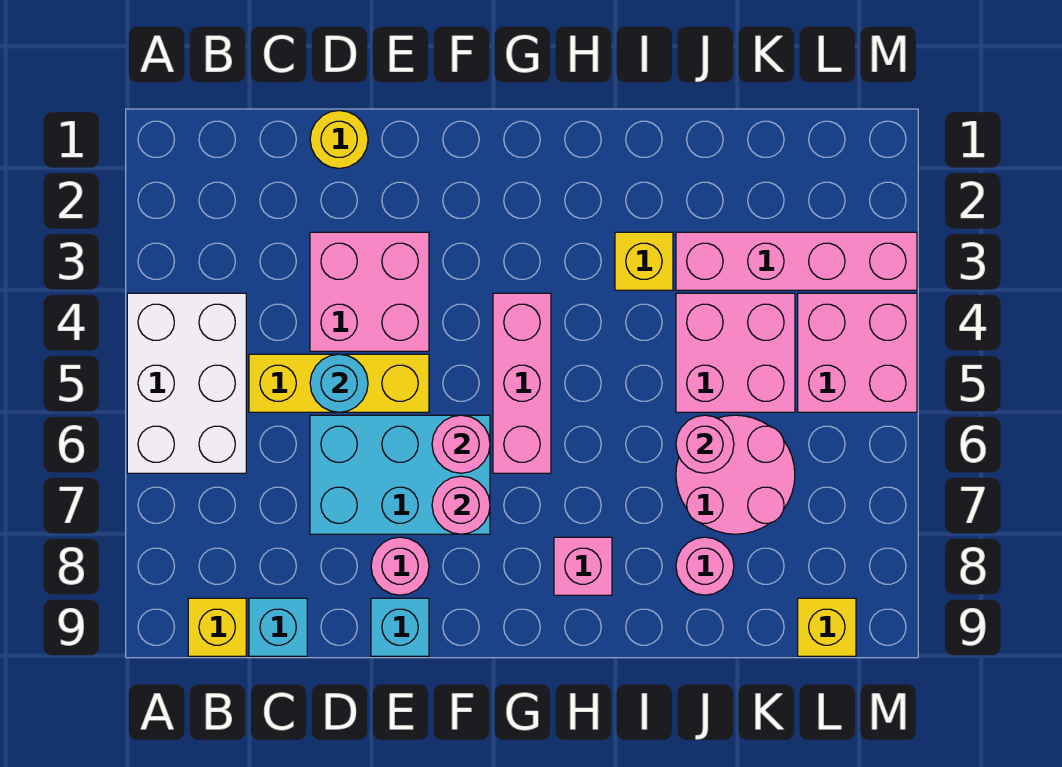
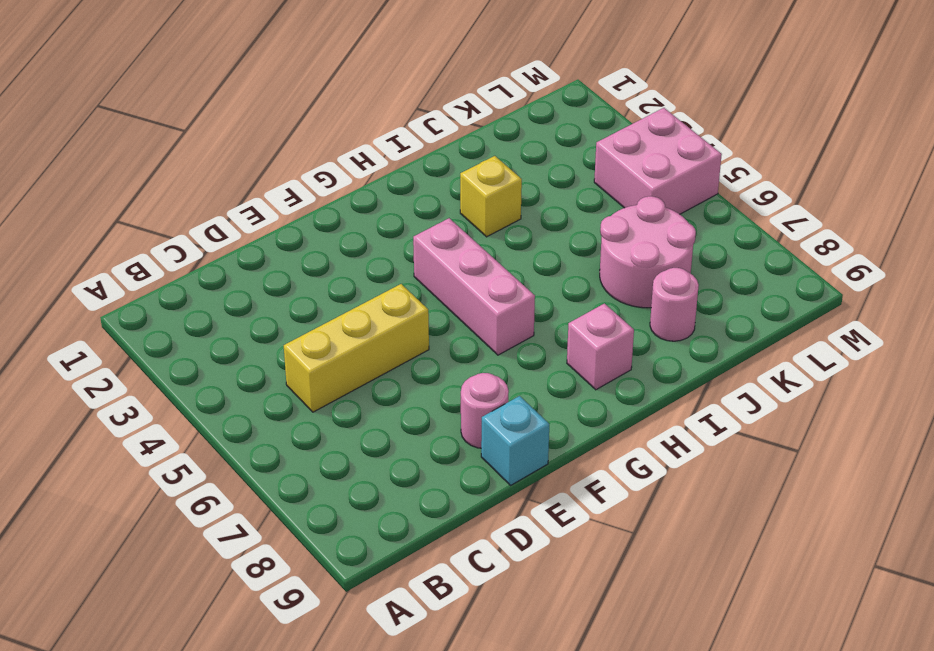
none -> white brick A4:B6 level 1
none -> yellow brick B9 level 1
none -> cyan brick C9 level 1

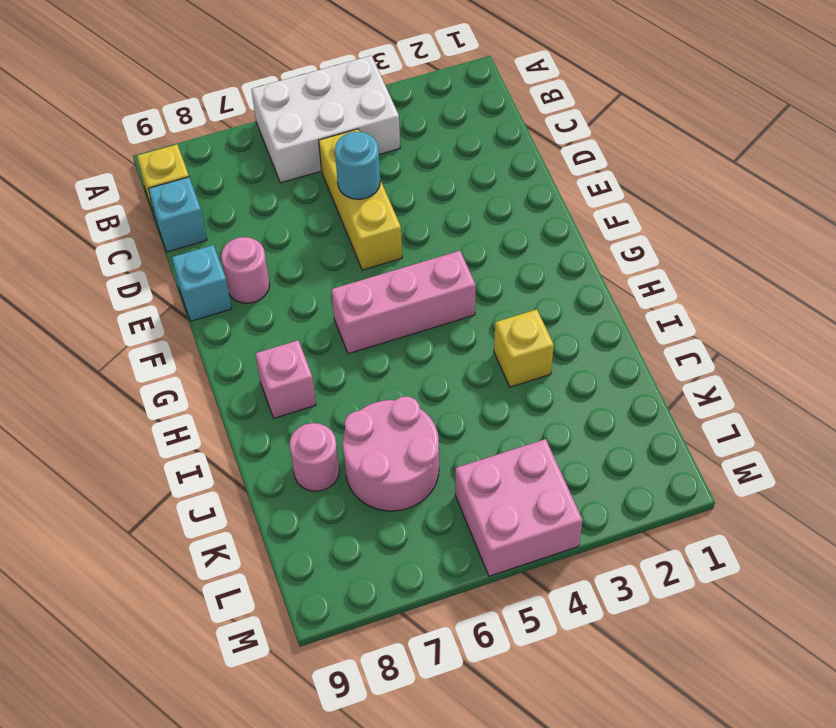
none -> yellow round brick D1 level 1
none -> pink brick D3:E4 level 1
none -> cyan brick D6:F7 level 1

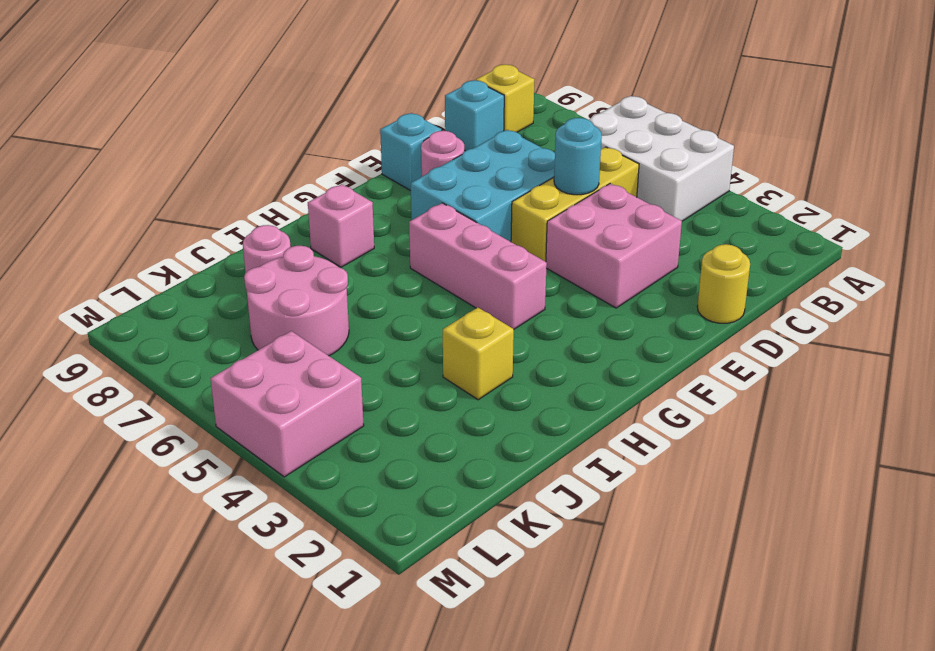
none -> pink brick J3:M3 level 1
none -> pink brick J4:K5 level 1
none -> yellow brick L9 level 1

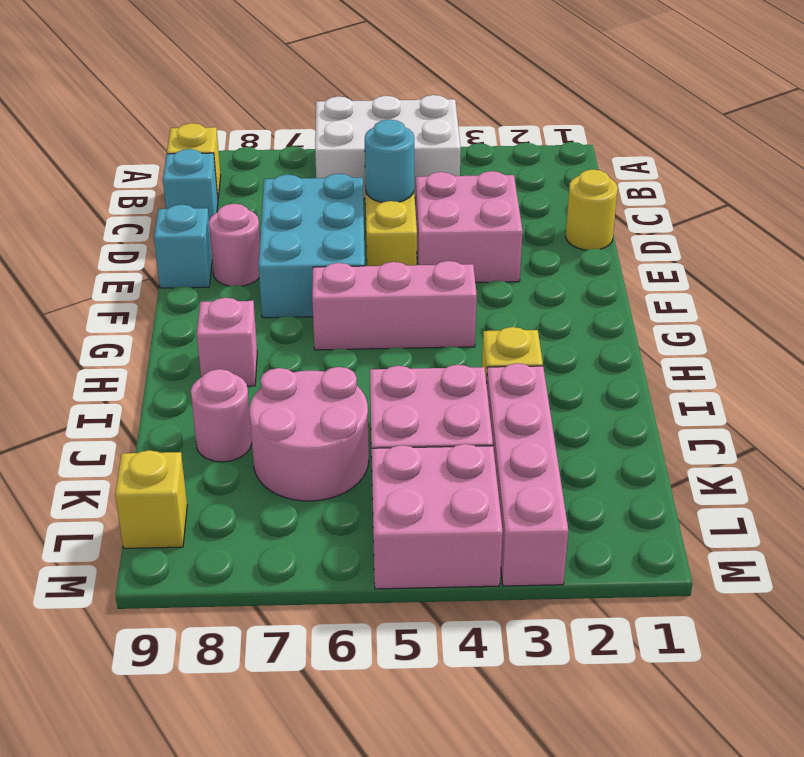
none -> pink round brick F6 level 2
none -> pink round brick F7 level 2
none -> pink round brick J6 level 2

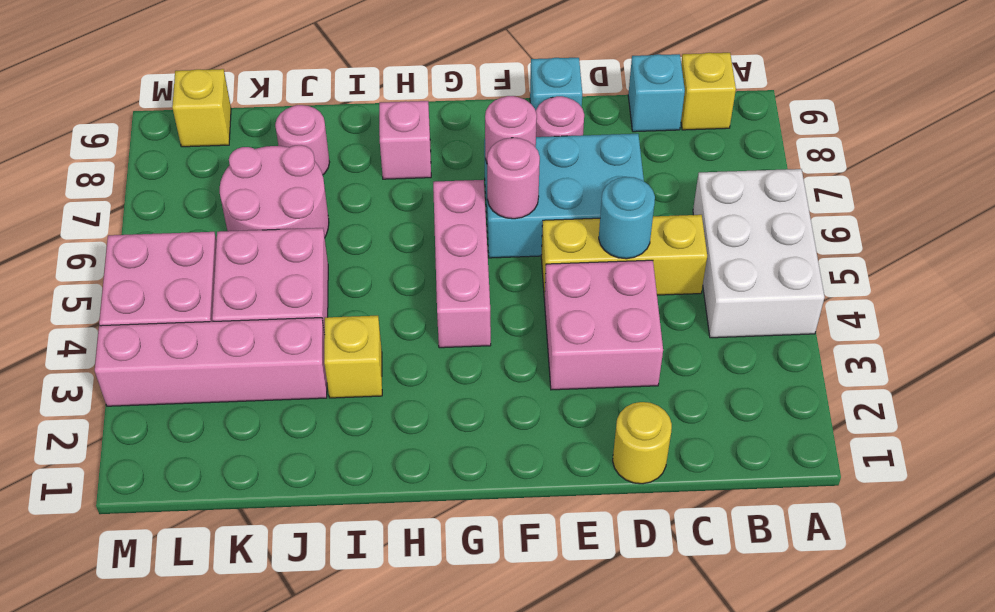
none -> pink round brick J6 level 2

